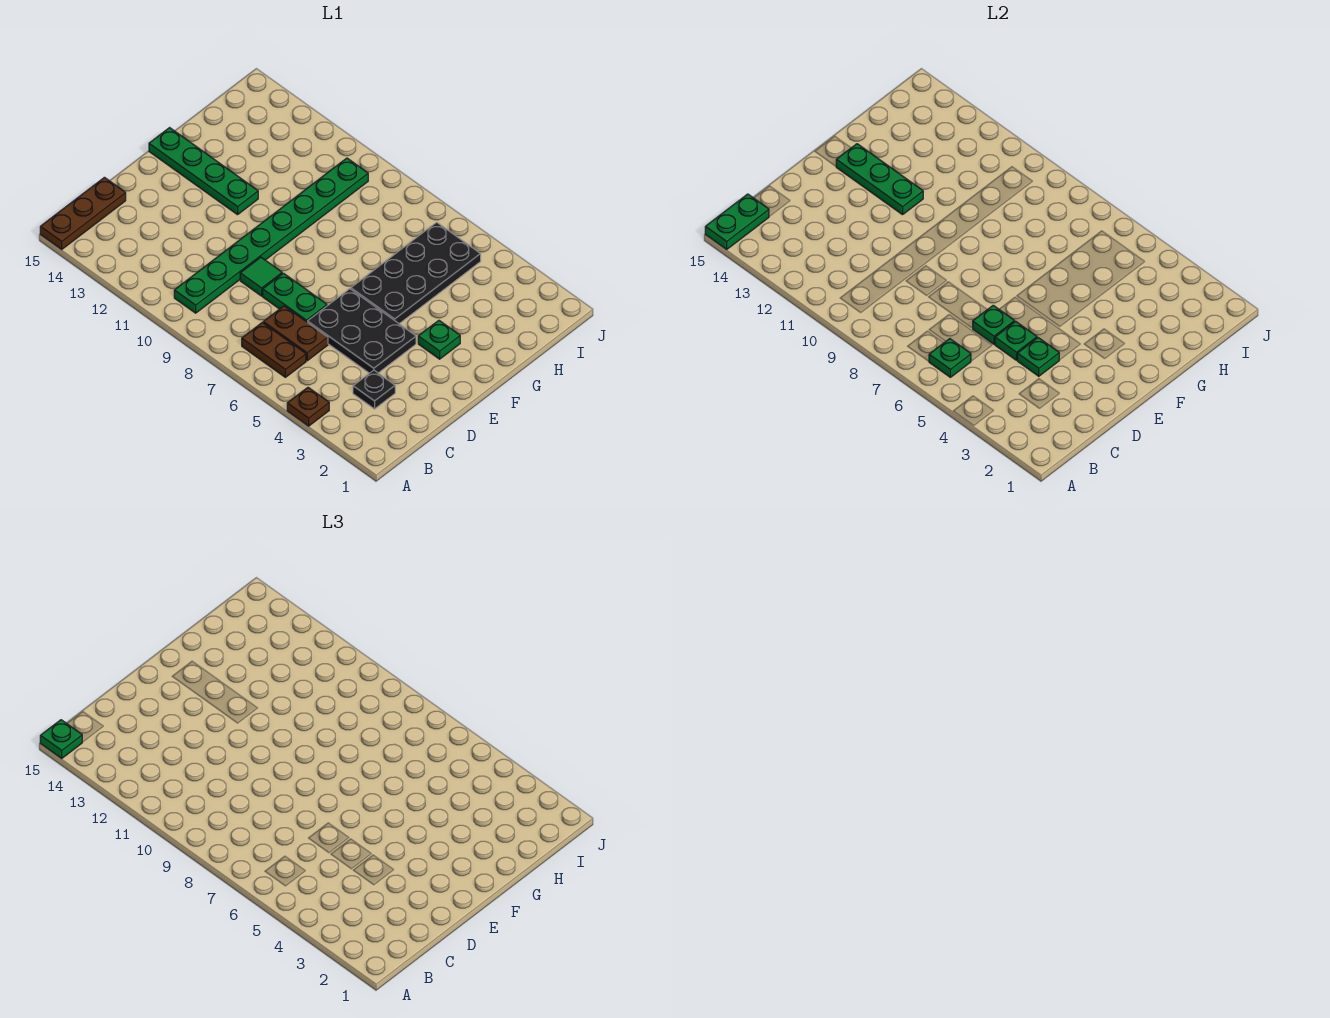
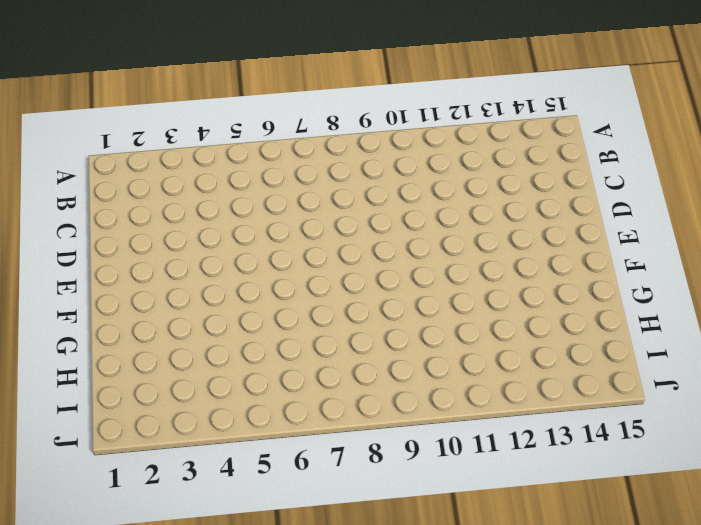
none -> brown plate A4 level 1
none -> brown plate A15:C15 level 1
none -> brown plate B6:B7 level 1

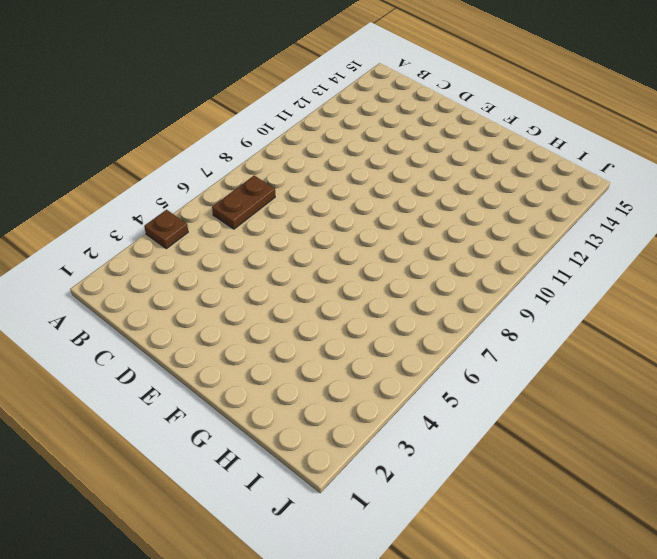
none -> brown plate A15:C15 level 1
none -> green plate B10:I10 level 1
none -> black plate C3 level 1

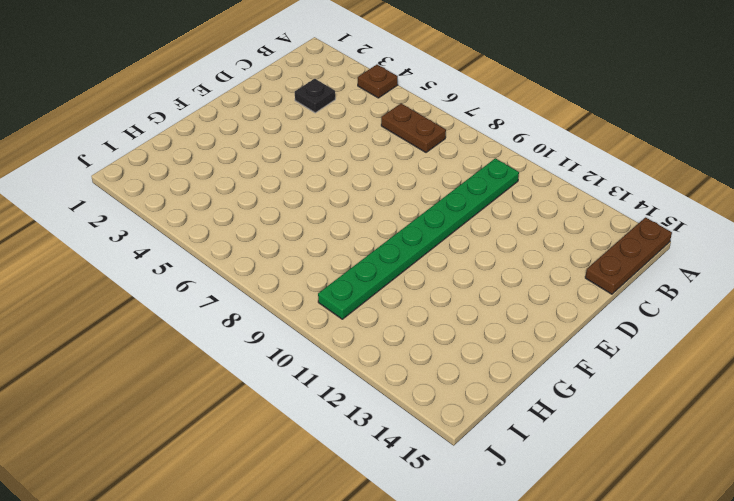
none -> brown plate C6:C7 level 1
none -> black plate D4:E6 level 1
none -> green plate D7:D8 level 1

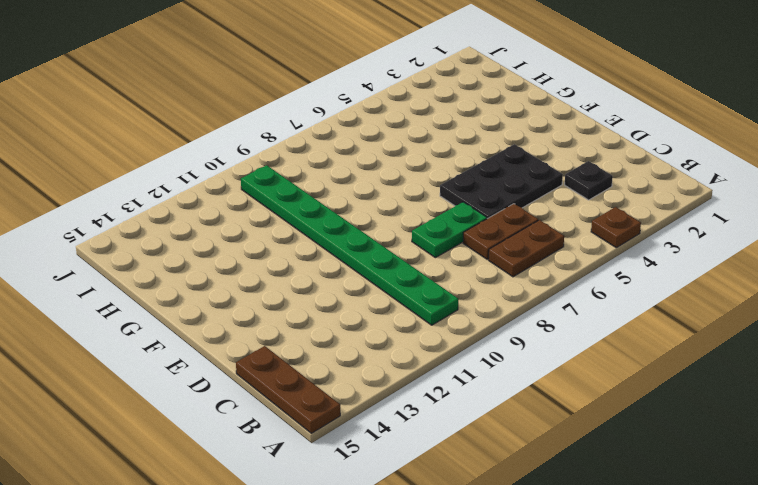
none -> green tile D9 level 1
none -> green plate F3 level 1
none -> black plate F5:I6 level 1

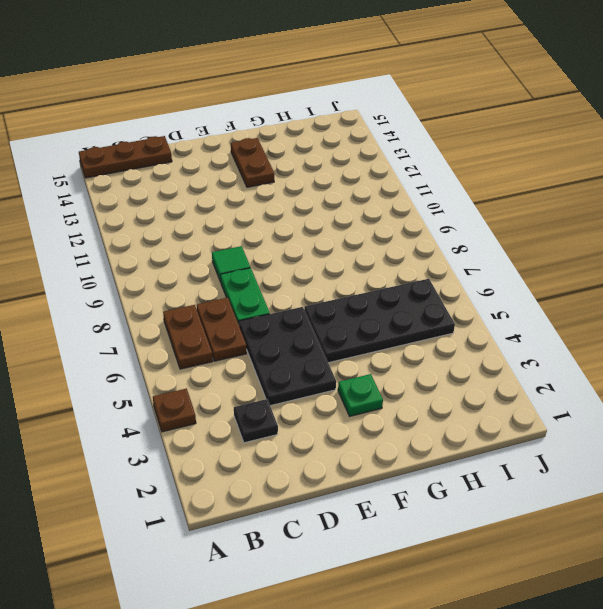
brown plate F13:F14 level 1 -> green plate F12:F15 level 1
none -> green plate B10:I10 level 1
none -> green plate A15:B15 level 2
none -> green plate B6 level 2

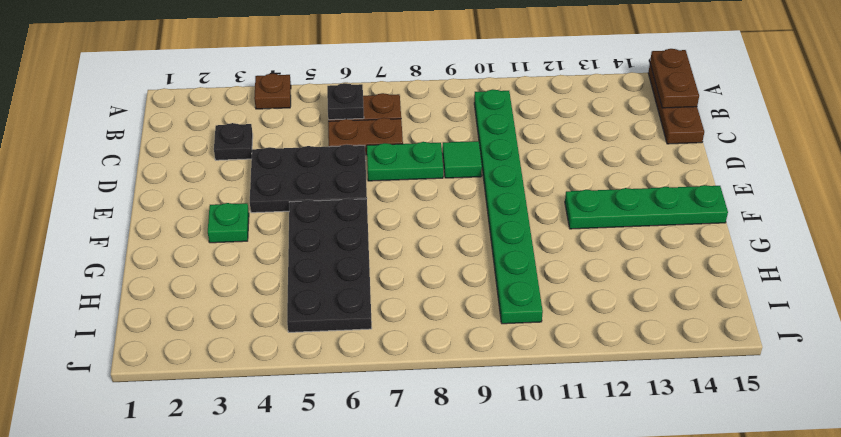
brown plate A15:B15 level 2 -> green plate A15:B15 level 2
black plate B6 level 2 -> green plate B6 level 2
none -> green plate D4 level 2
none -> green plate D5 level 2
none -> green plate D6 level 2

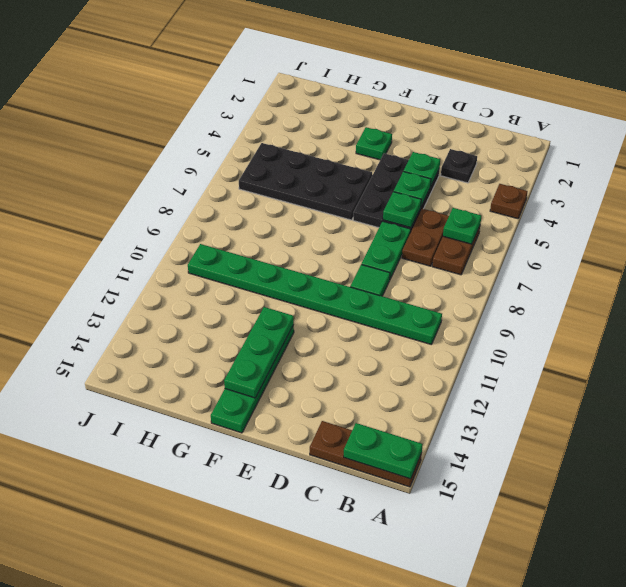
none -> green plate A15 level 3

